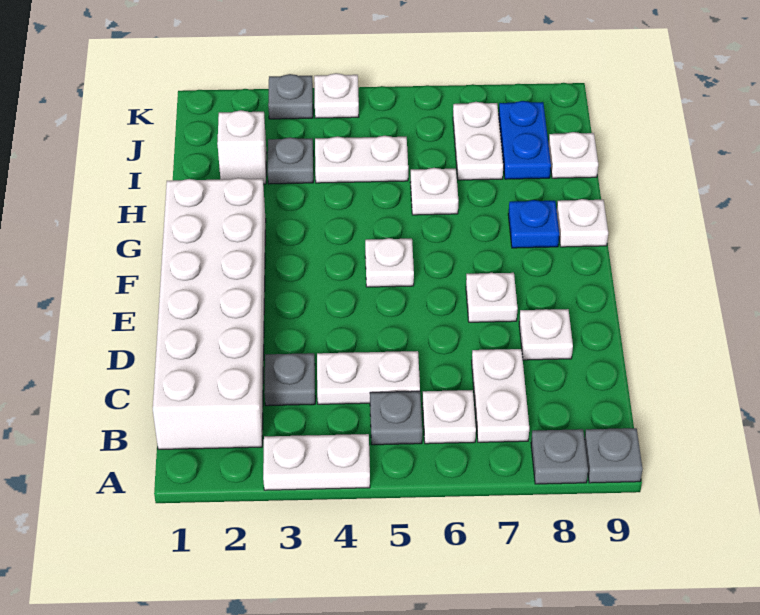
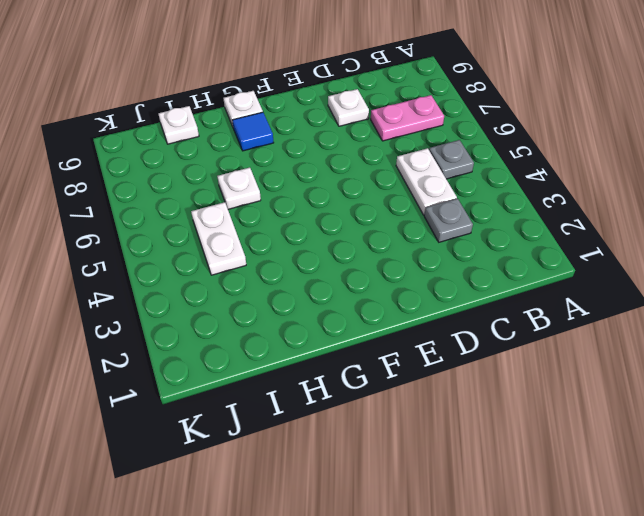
pink plate B7:C7 level 1 -> white plate B7:C7 level 1
blue tile G8 level 1 -> blue plate G8 level 1
none -> white plate A3:A4 level 1
none -> grey plate A8 level 1
none -> grey plate A9 level 1

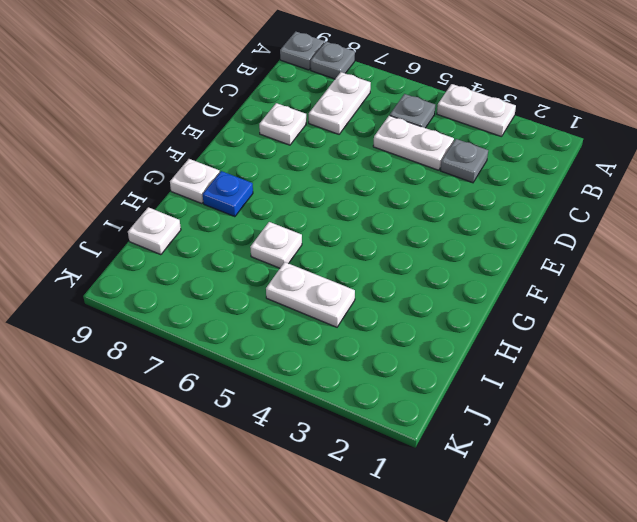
none -> white brick B1:G2 level 1
none -> white plate B6 level 1
none -> white plate E7 level 1

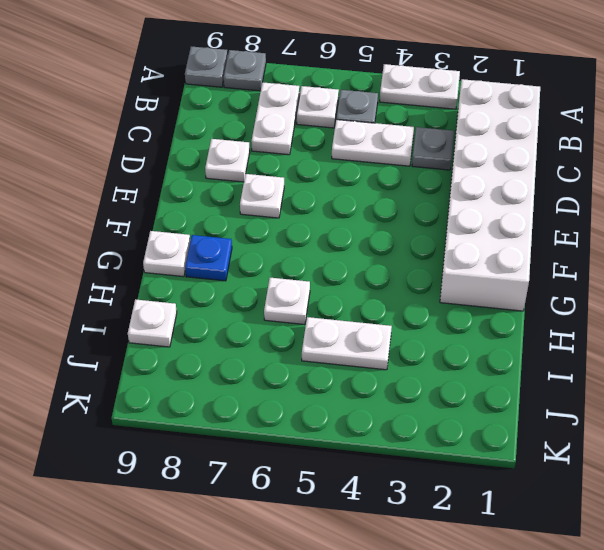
none -> white plate F5 level 1
none -> white brick I2 level 1
none -> grey plate I3 level 1

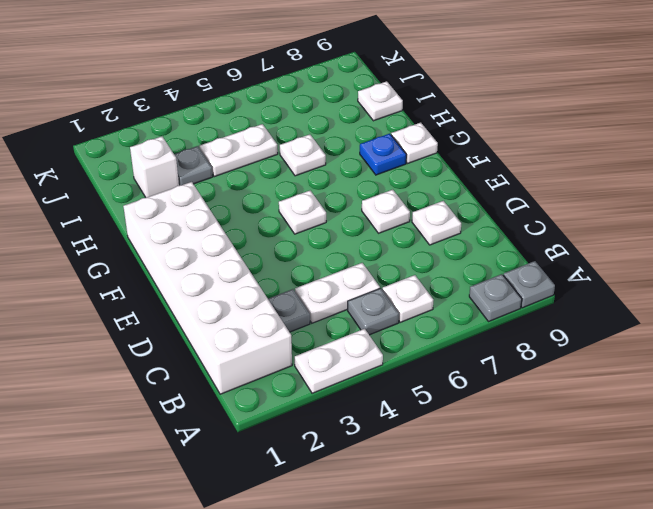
none -> white plate B7:C7 level 1
none -> white plate I7:J7 level 1
none -> blue plate I8:J8 level 1

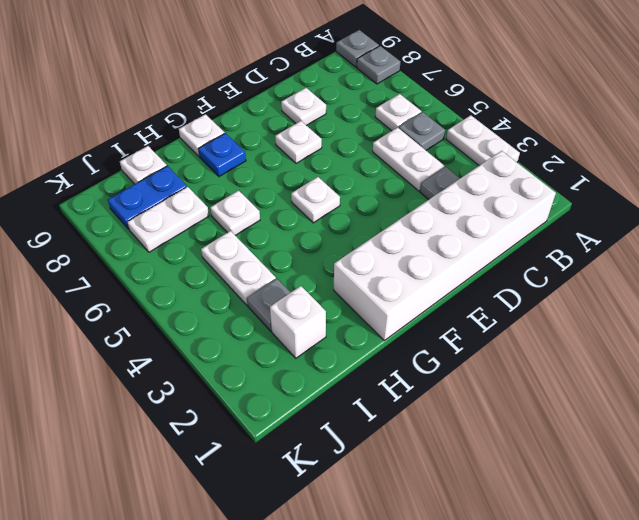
none -> white plate B7:C7 level 1
none -> grey plate K3 level 1
none -> white plate K4 level 1

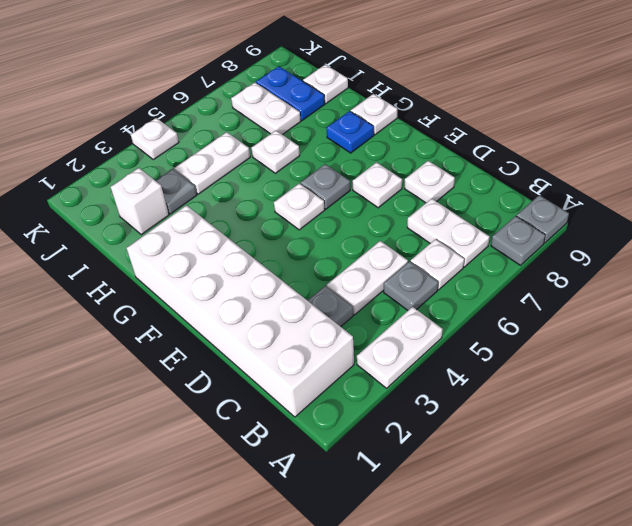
grey plate F6 level 1 -> grey plate K3 level 1

